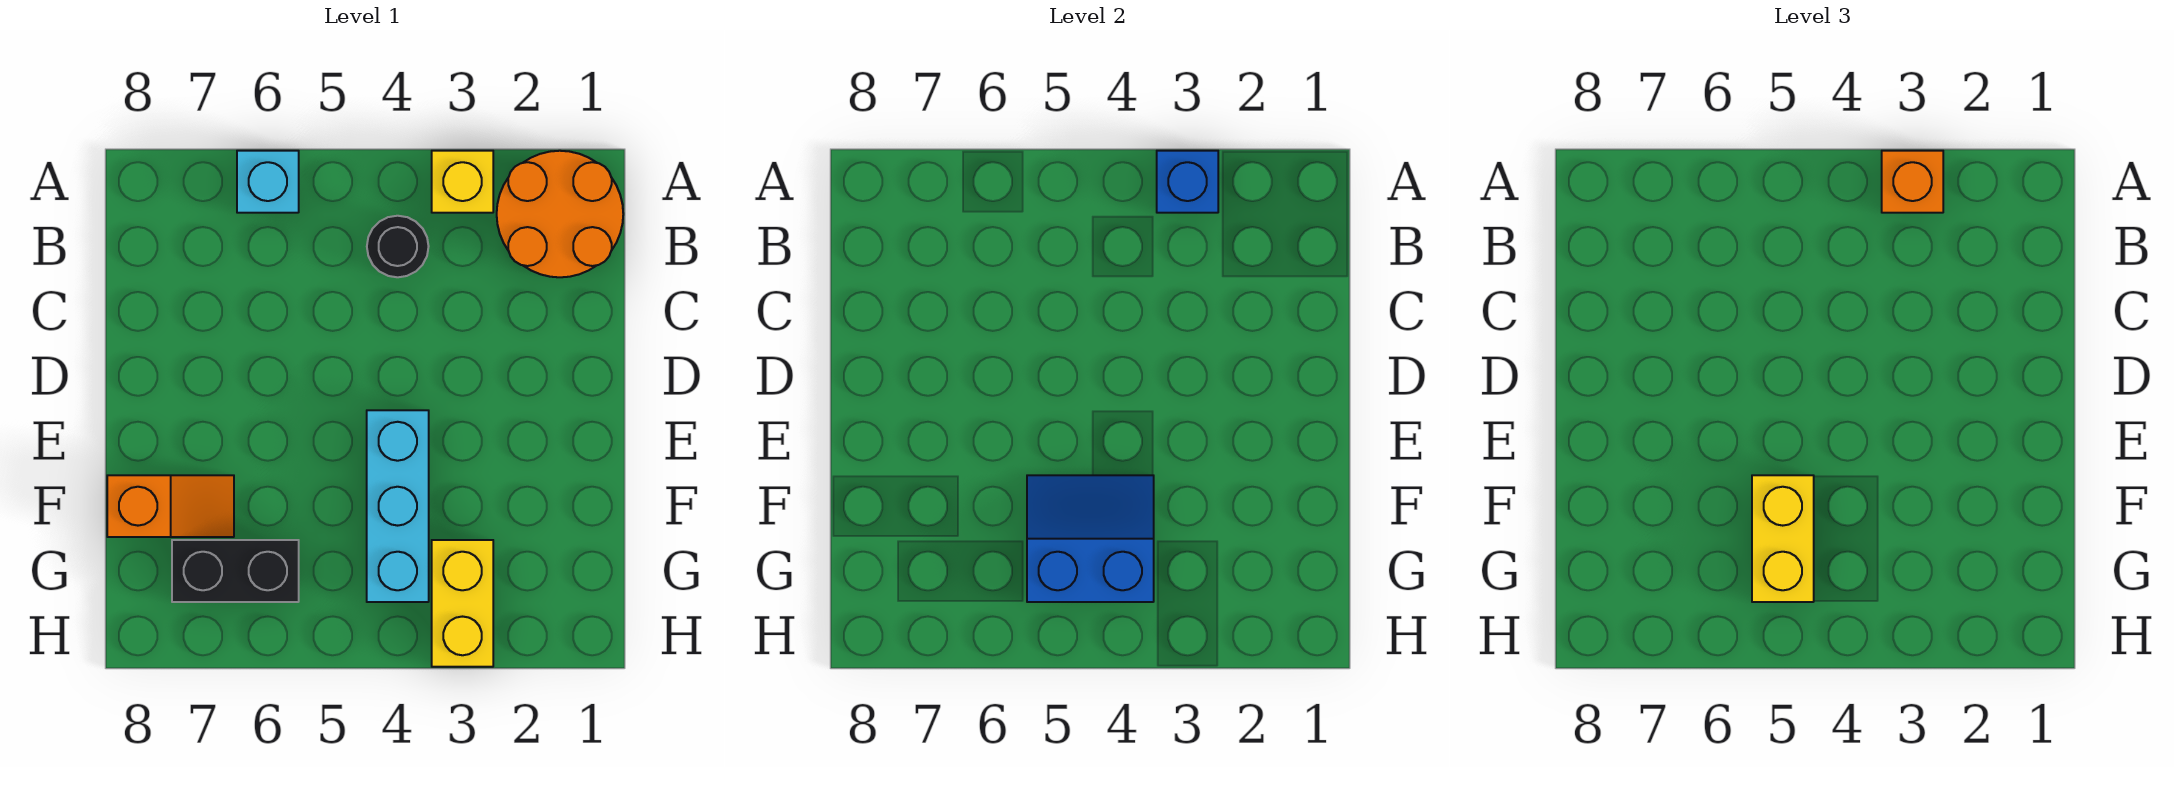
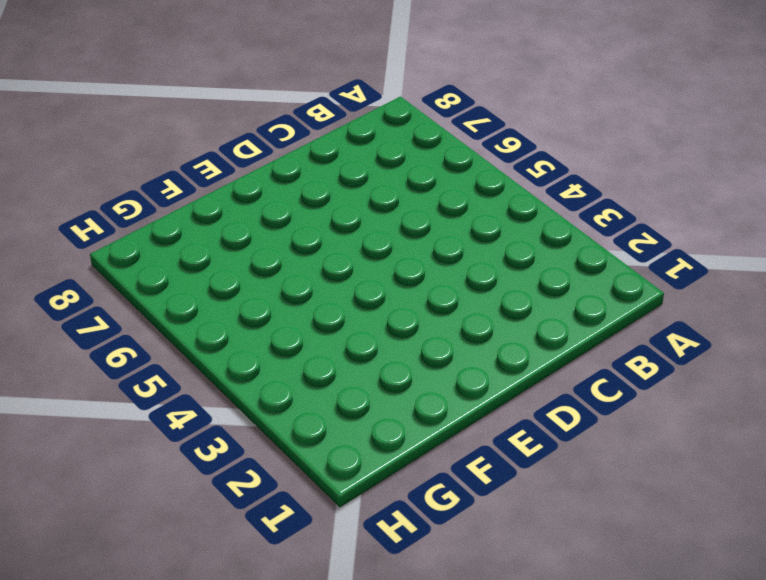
none -> orange round brick A1:B2 level 1
none -> yellow brick A3 level 1
none -> cyan brick A6 level 1

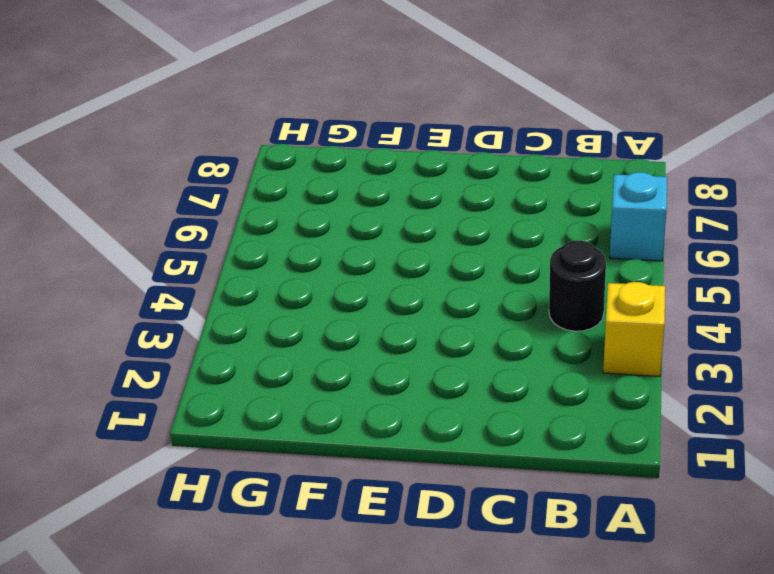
none -> orange round brick A1:B2 level 1
none -> cyan brick E4:G4 level 1
none -> orange slope F7:F8 level 1 top 8

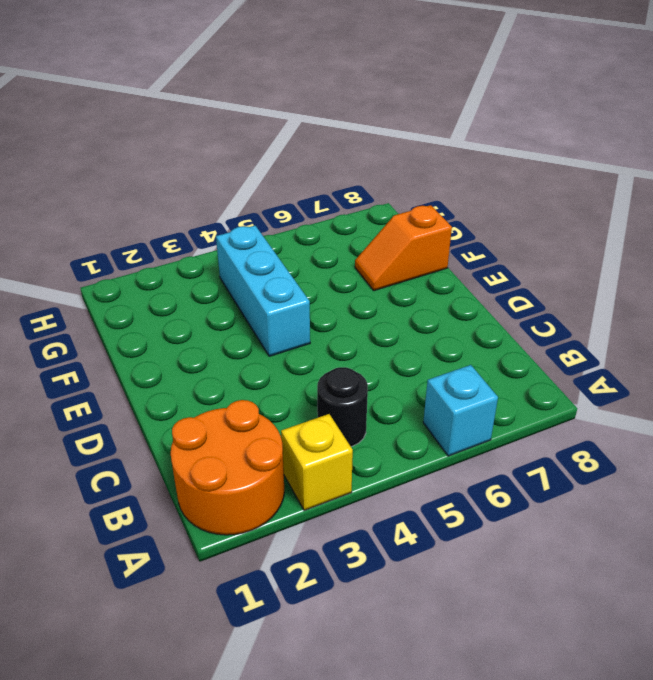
none -> yellow brick G3:H3 level 1
none -> black brick G6:G7 level 1
none -> blue brick A3 level 2

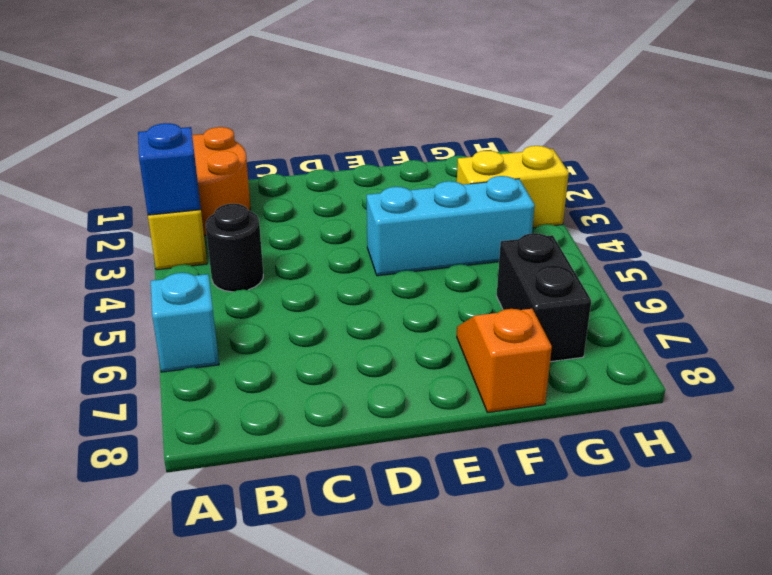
none -> blue slope F4:G5 level 2 top G
none -> orange brick A3 level 3
none -> yellow brick F5:G5 level 3

